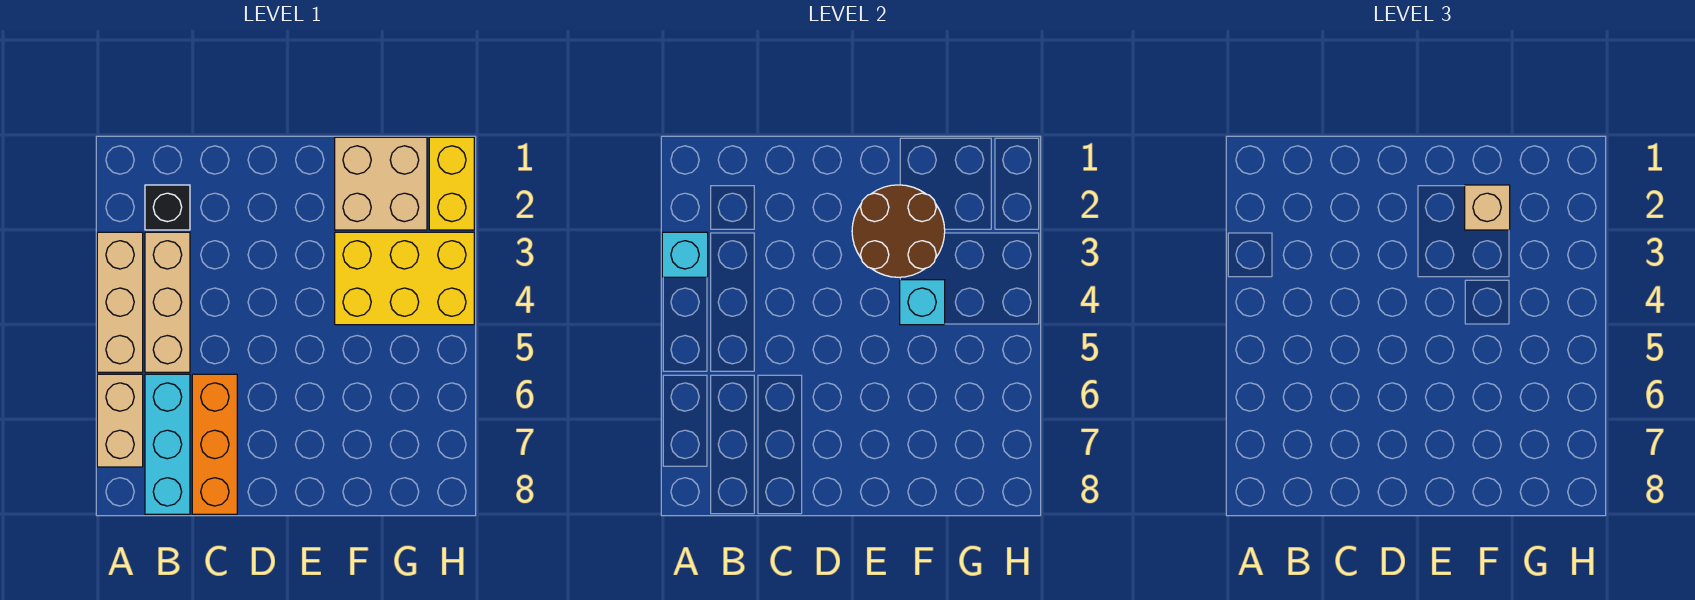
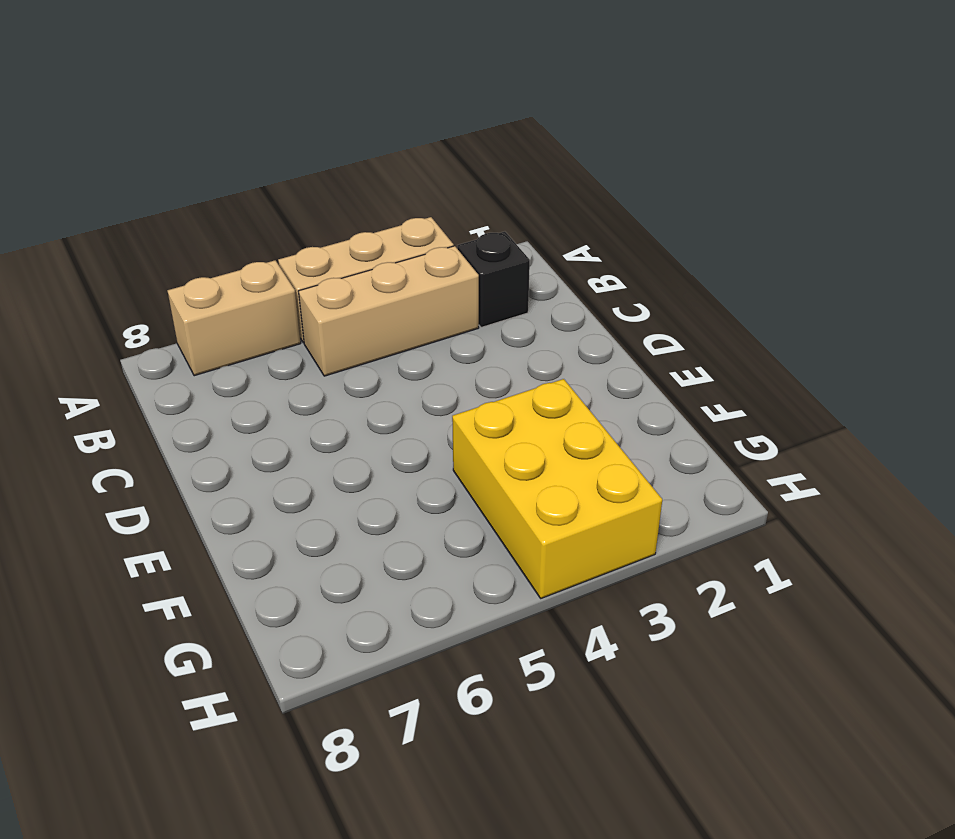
none -> cyan brick B6:B8 level 1
none -> orange brick C6:C8 level 1
none -> tan brick F1:G2 level 1

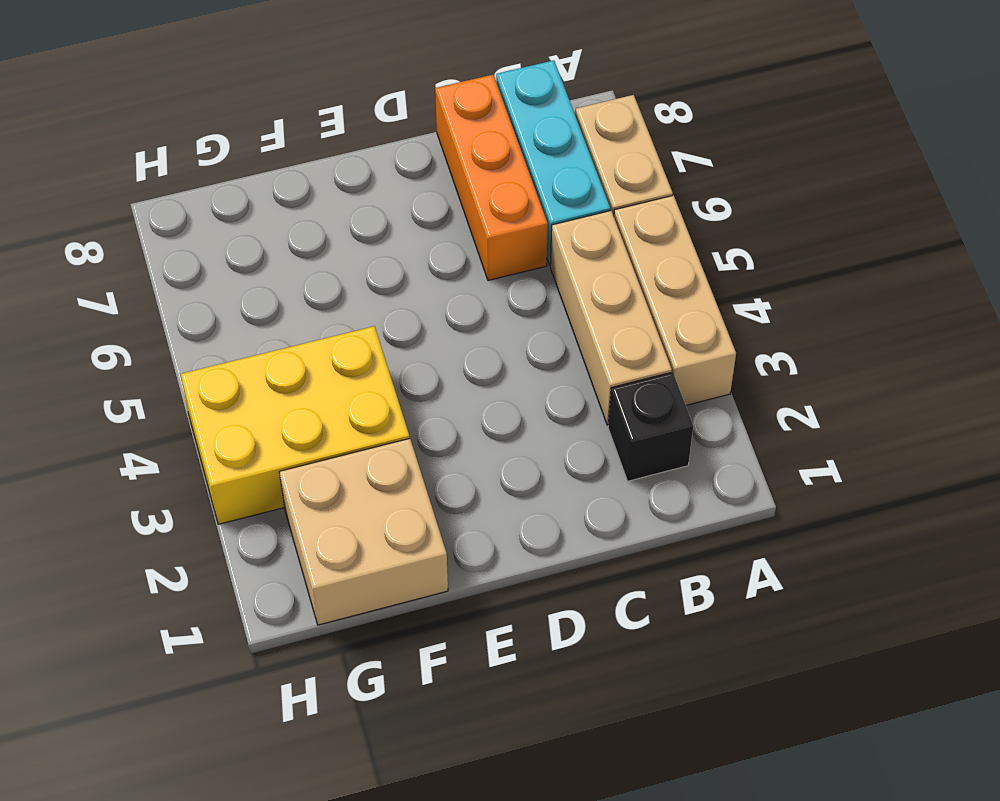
none -> yellow brick H1:H2 level 1
none -> cyan brick A3 level 2
none -> brown round brick E2:F3 level 2

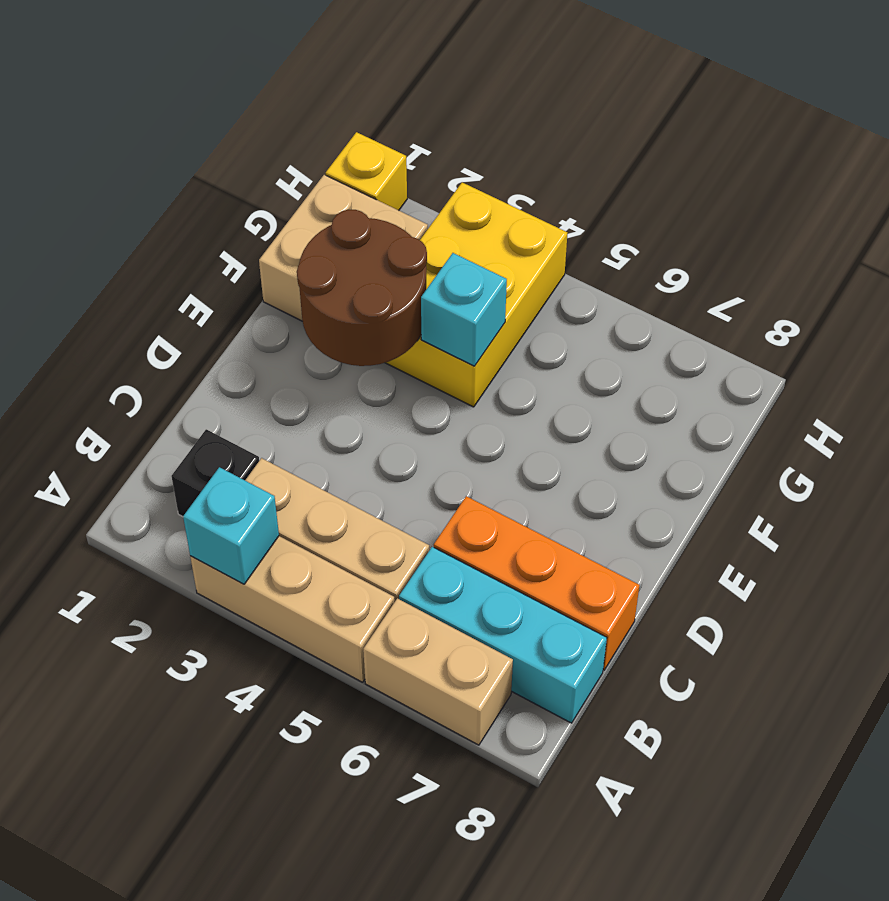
yellow brick H1 level 1 -> yellow brick H1:H2 level 1
none -> tan brick F2 level 3

